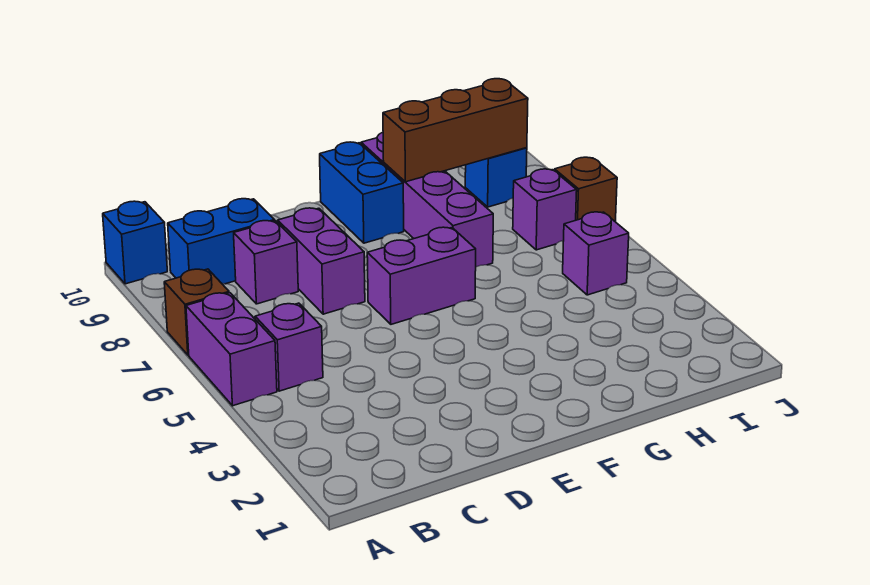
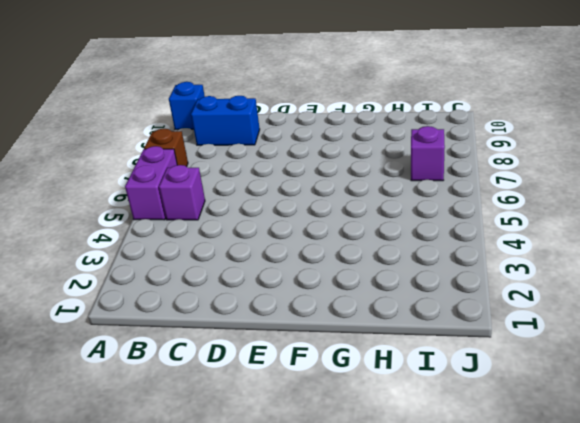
none -> purple brick C8 level 1
none -> purple brick D7:D8 level 1
none -> purple brick E6:F6 level 1

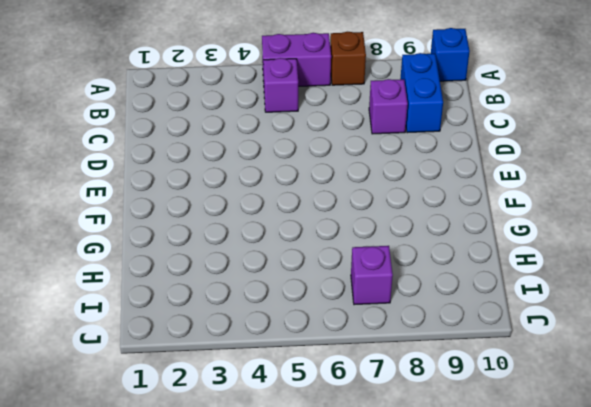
none -> purple brick D7:D8 level 1
none -> purple brick E6:F6 level 1
none -> blue brick F9:F10 level 1

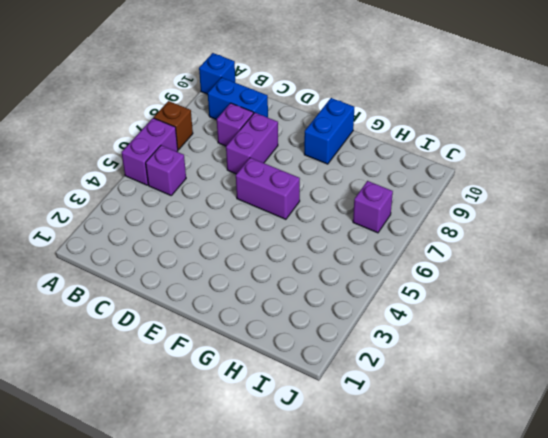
none -> purple brick G7:G10 level 1
none -> purple brick I5 level 1
none -> blue brick I9 level 1

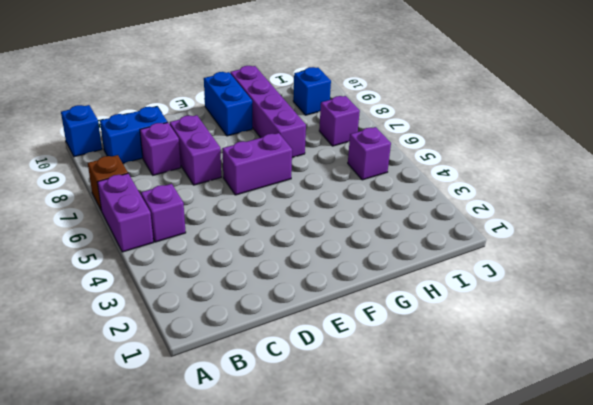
none -> brown brick J7 level 1
none -> brown brick G9:I9 level 2

